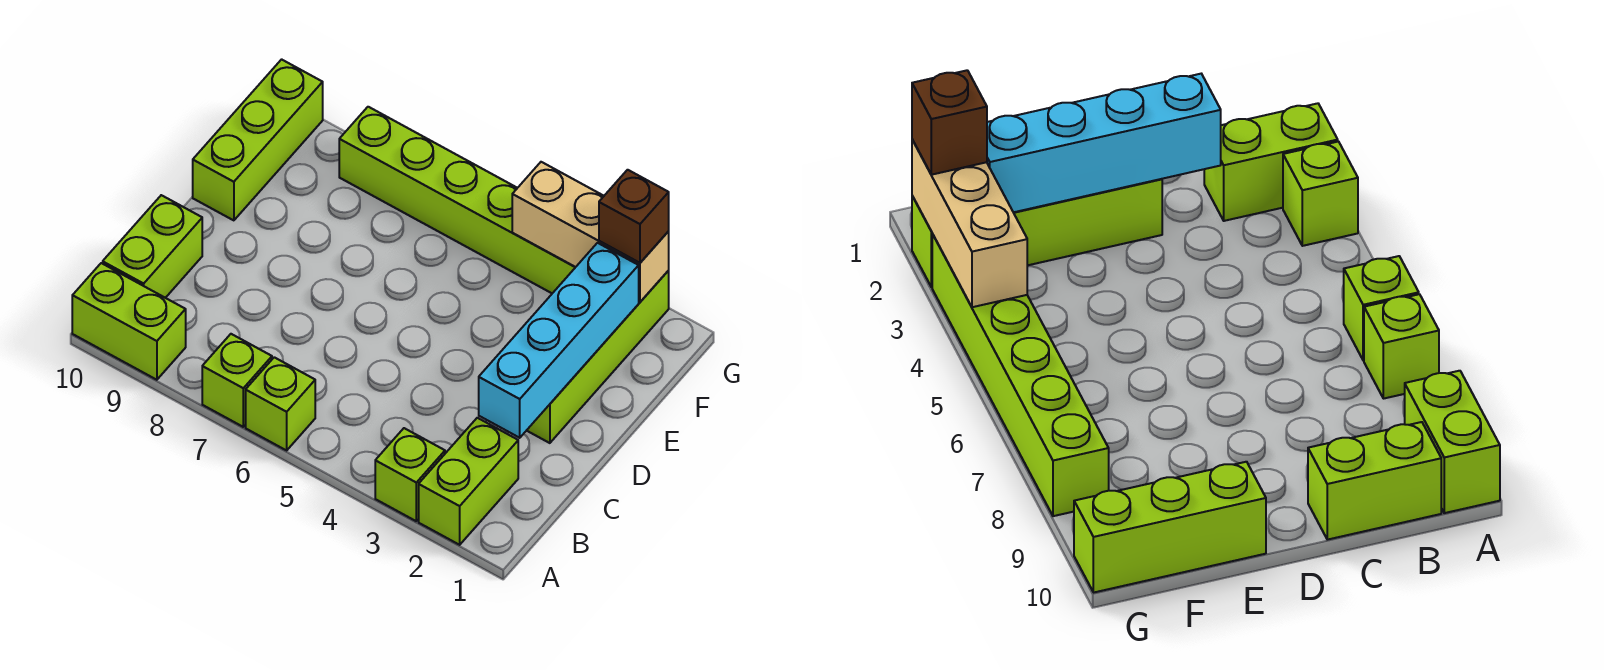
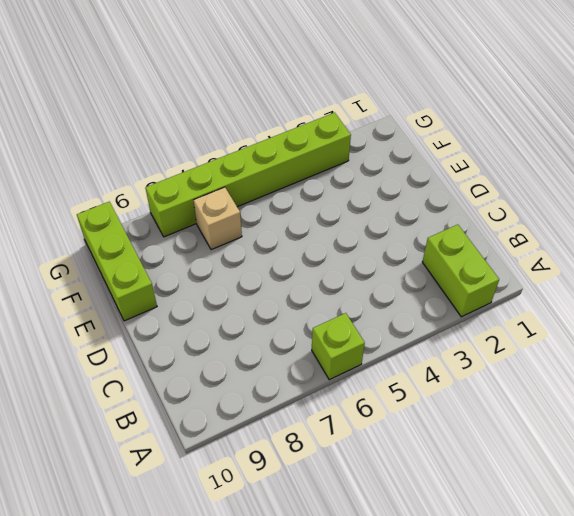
tan brick F7 level 1 -> none
none -> lime brick A3 level 1
none -> lime brick A7 level 1
none -> lime brick A9:A10 level 1

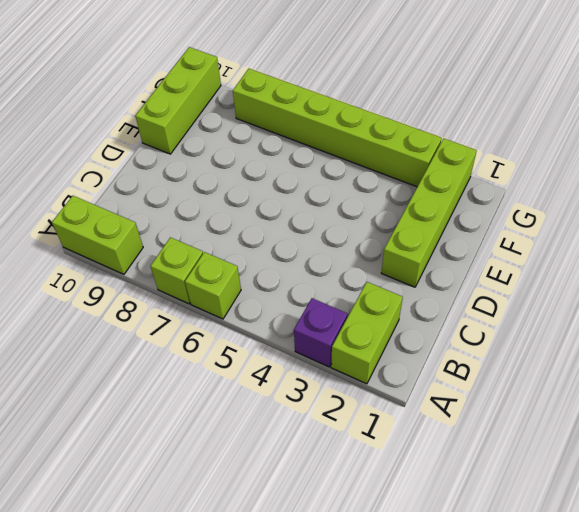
purple brick A3 level 1 -> lime brick A3 level 1
none -> lime brick B10:C10 level 1
none -> cyan brick C2:F2 level 2
none -> tan brick G2:G4 level 2

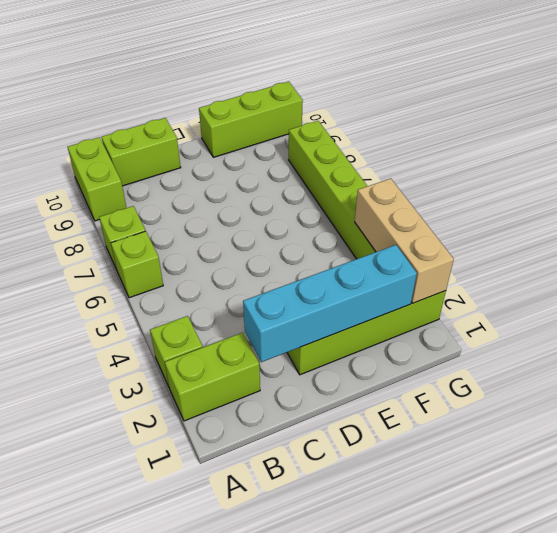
none -> brown brick G2 level 3

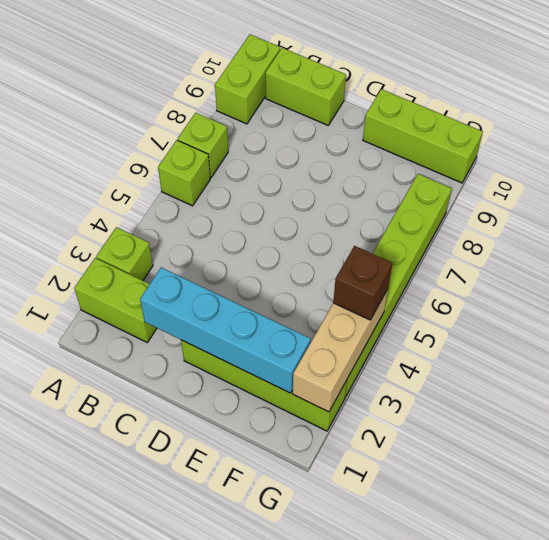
brown brick G4 level 3 -> brown brick G2 level 3

